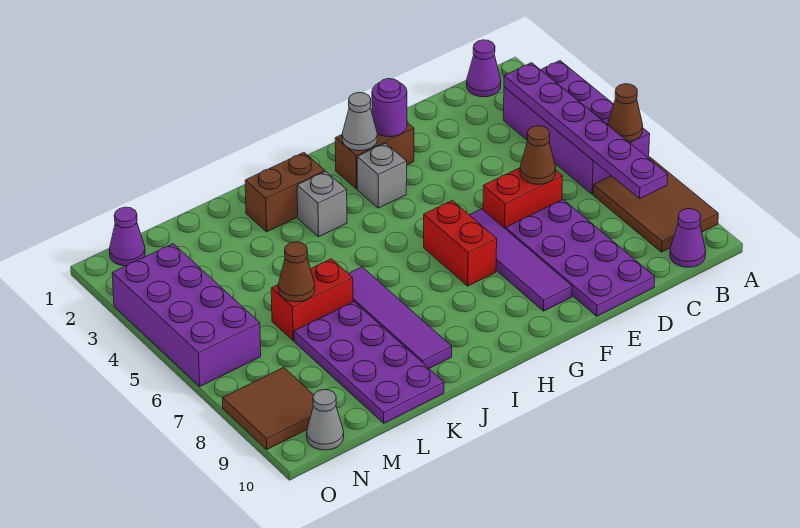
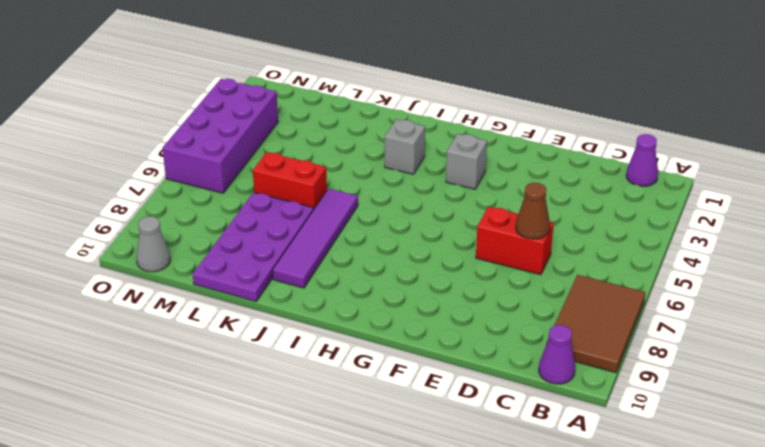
none -> purple brick A3:B6 level 1
none -> purple plate D7:E10 level 1
none -> brown brick F2:G2 level 1

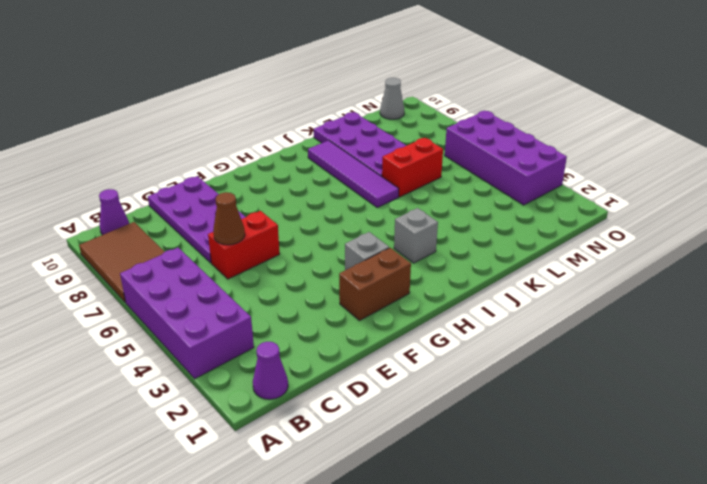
none -> purple tile F6:F9 level 1
none -> red brick G6:G7 level 1
none -> brown brick I2:J2 level 1

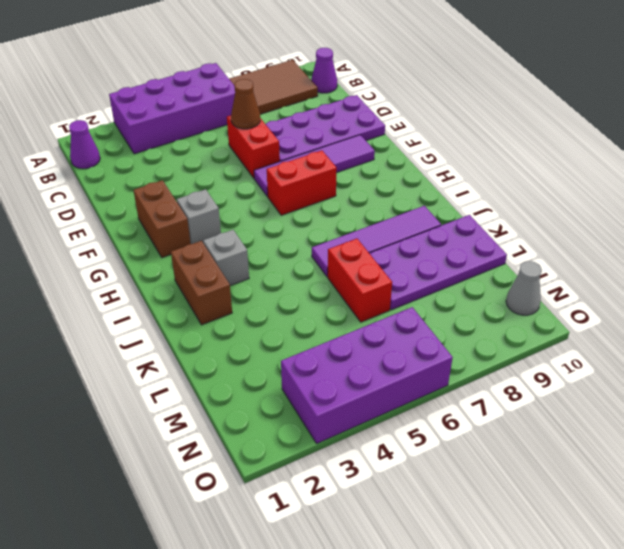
none -> purple cone N1 level 1
none -> brown tile N8:O9 level 1
none -> brown cone A6 level 2

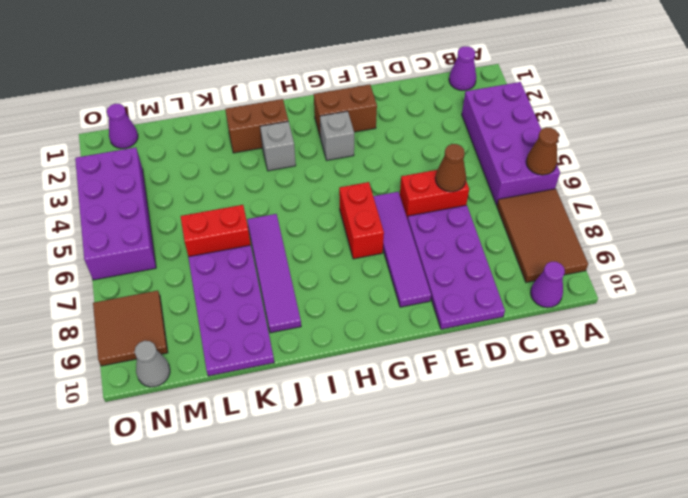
none -> purple plate B3:B8 level 2
none -> purple round brick F2 level 2
none -> grey cone G2 level 2

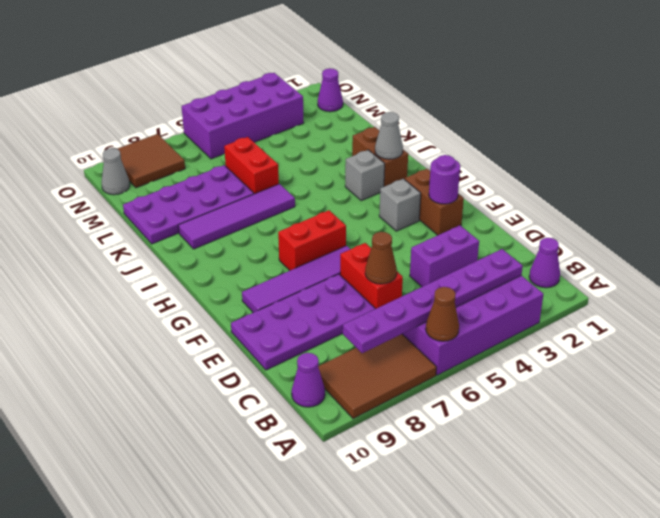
purple brick D3:D4 level 1 -> none
grey cone I2 level 2 -> grey cone G2 level 2
none -> brown cone L6 level 2

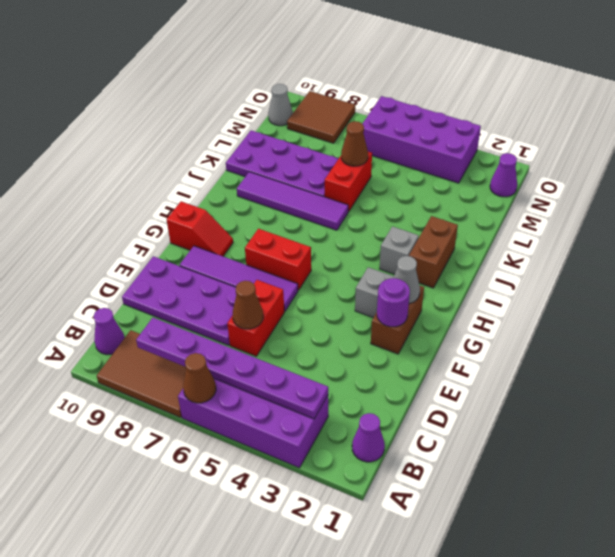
red slope G9:G10 level 1 top 10 -> none

